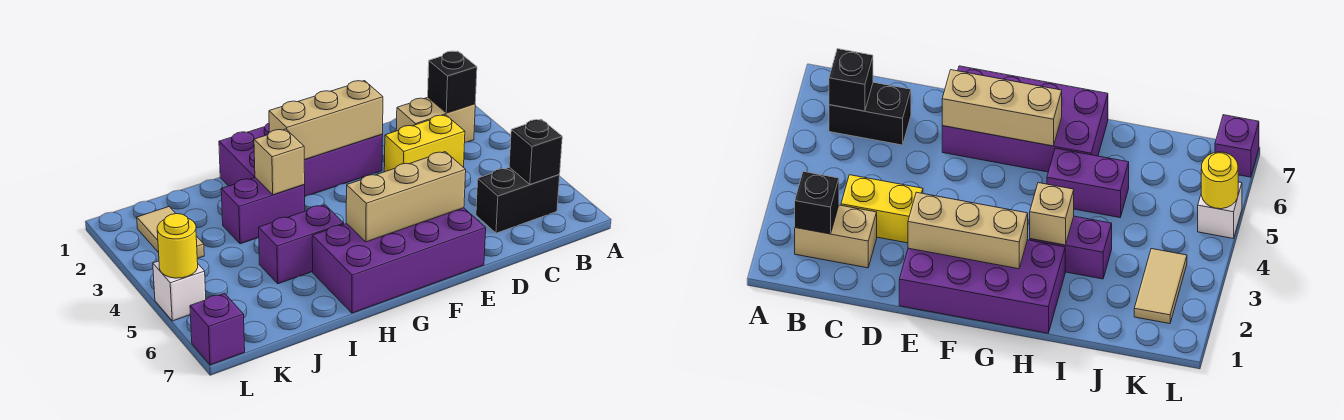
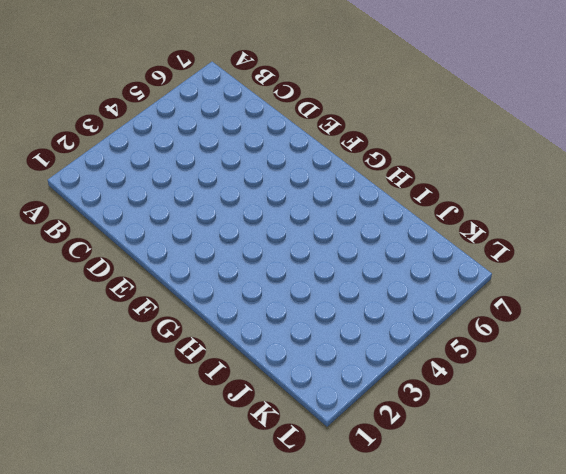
none -> tan brick B2:C2 level 1
none -> black brick B6:C6 level 1
none -> yellow brick C3:D3 level 1

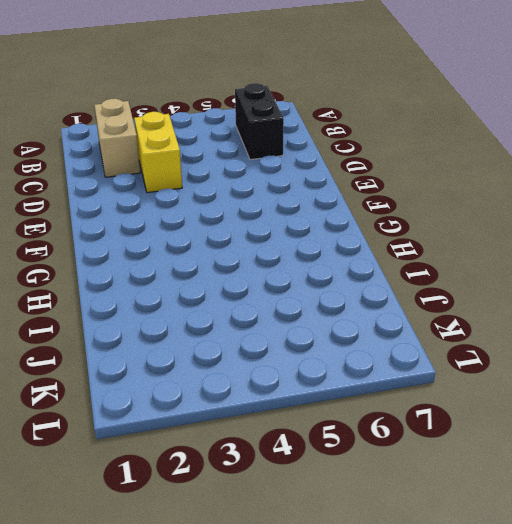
none -> purple brick E1:H2 level 1
none -> purple brick E6:H7 level 1
none -> purple brick H3:I3 level 1

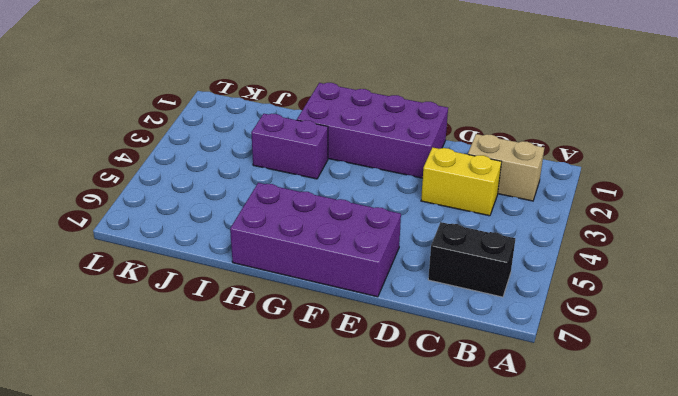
none -> purple brick H5:I5 level 1
none -> tan tile K2:K3 level 1
none -> white brick L5 level 1

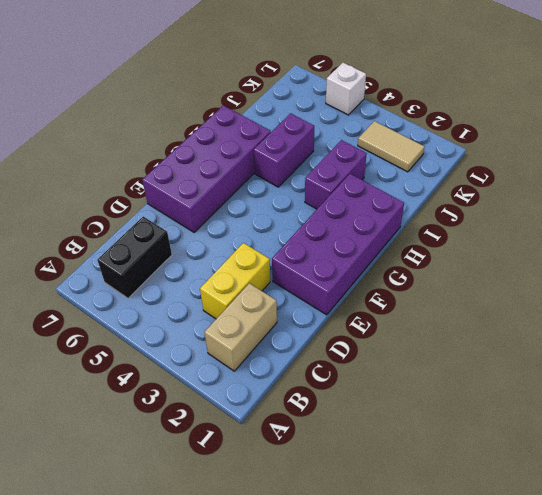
none -> purple brick L7 level 1
none -> black brick B2 level 2
none -> black brick B6 level 2

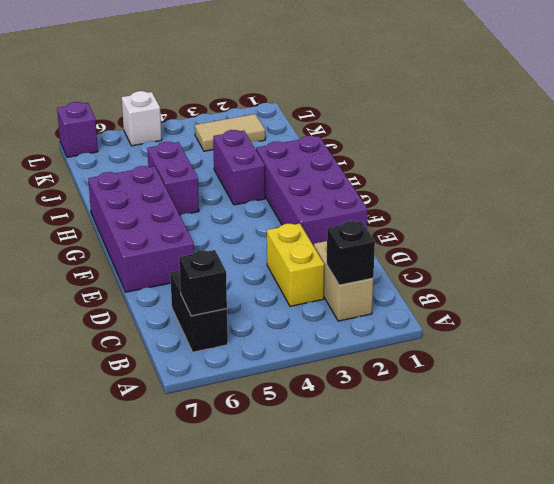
none -> tan brick E2:G2 level 2
none -> tan brick E6:G6 level 2
none -> tan brick H3 level 2

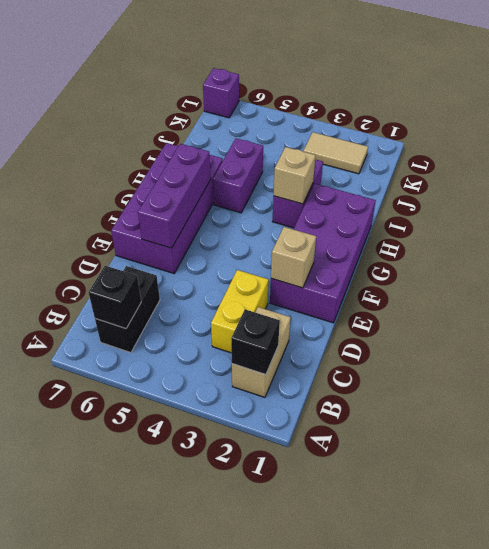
tan brick E2 level 2 -> tan brick E2:G2 level 2
purple brick E6:G6 level 2 -> tan brick E6:G6 level 2
none -> white brick L5 level 1
none -> yellow round brick L5 level 2

